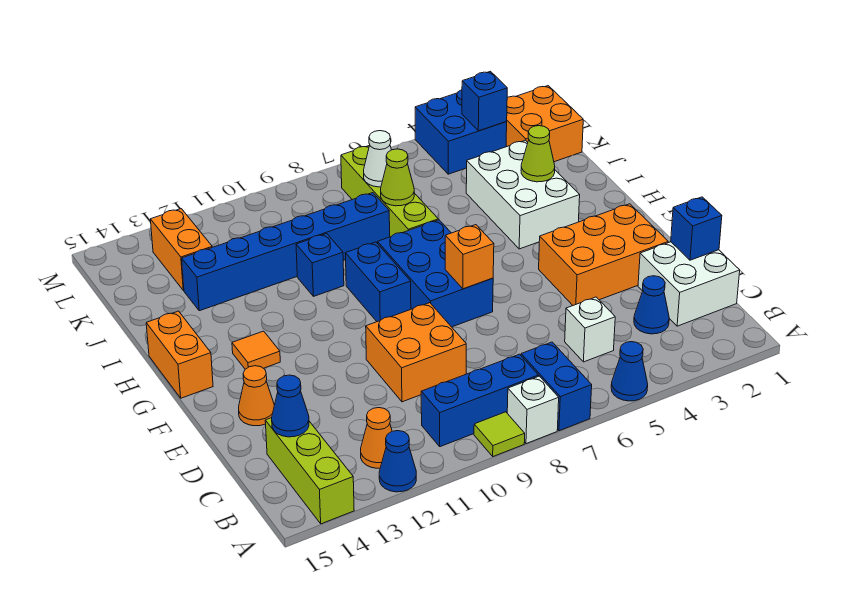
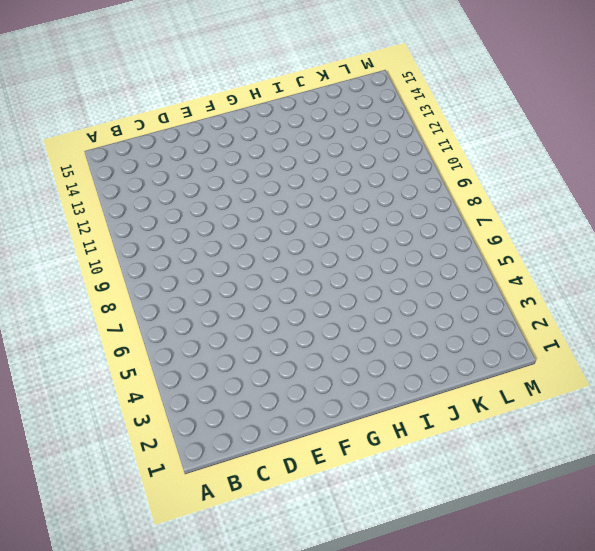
none -> blue cone A5 level 1
none -> blue brick A7:B7 level 1
none -> white brick A8 level 1
none -> lime tile A9 level 1

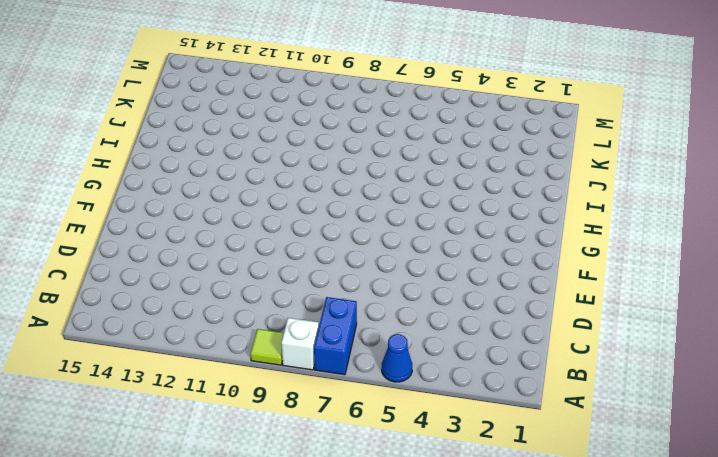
none -> blue cone A12 level 1
none -> lime brick A14:C14 level 1
none -> blue brick B8:B10 level 1
none -> orange cone B12 level 1

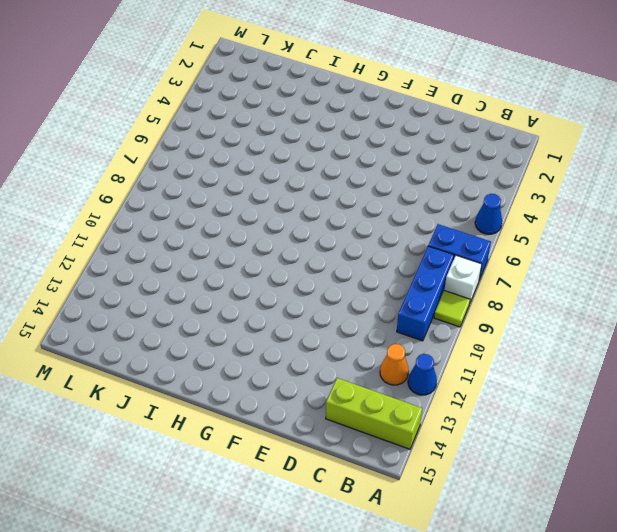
none -> white brick C1:D2 level 1
none -> blue cone C3 level 1
none -> white brick C5 level 1
none -> orange brick D9:E10 level 1

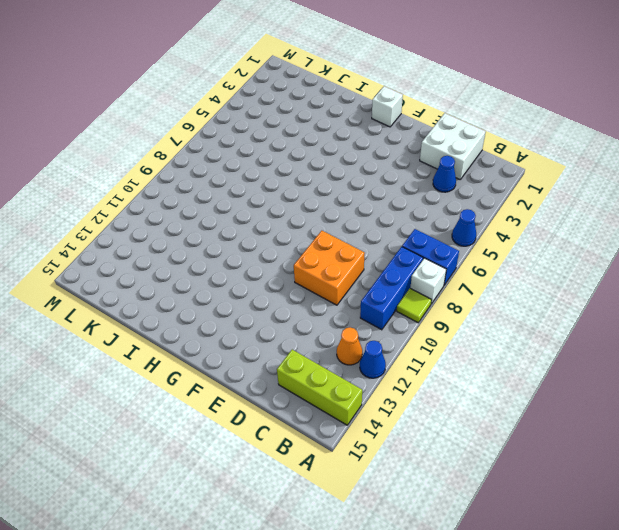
white brick G1 level 1 -> white brick C5 level 1
none -> orange brick E2:F4 level 1
none -> orange cone E14 level 1
none -> blue brick F7:H8 level 1
none -> blue brick G9:H9 level 1

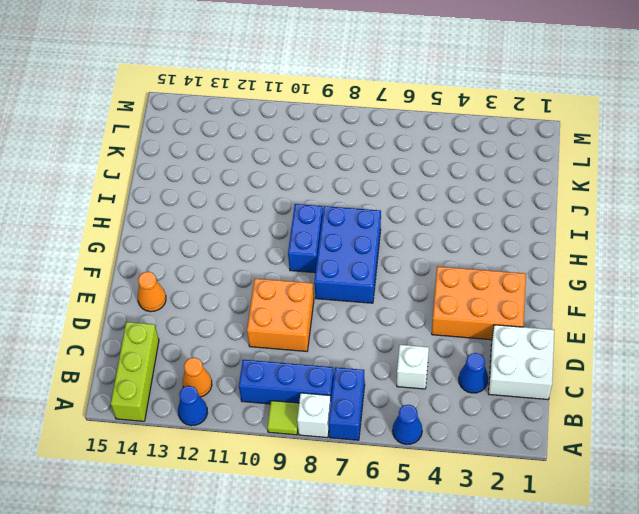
none -> orange tile G13 level 1
none -> orange brick G15:H15 level 1
none -> white brick H3:J4 level 1
none -> lime brick I7:L7 level 1

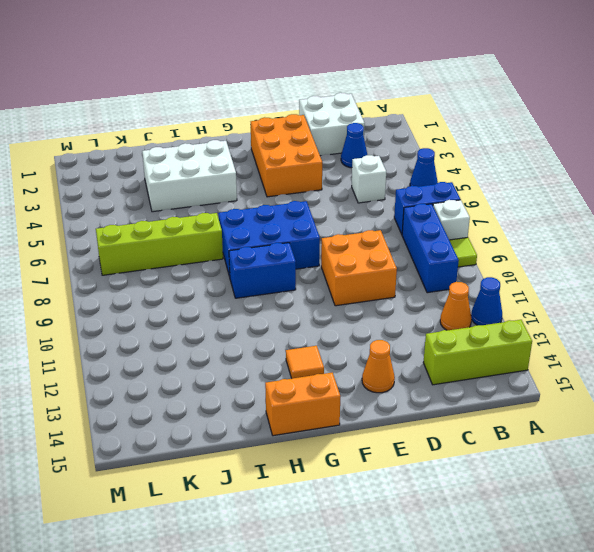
none -> blue brick I10 level 1
none -> blue brick J8:J13 level 1
none -> orange brick K1:L2 level 1
none -> orange brick K13:L13 level 1

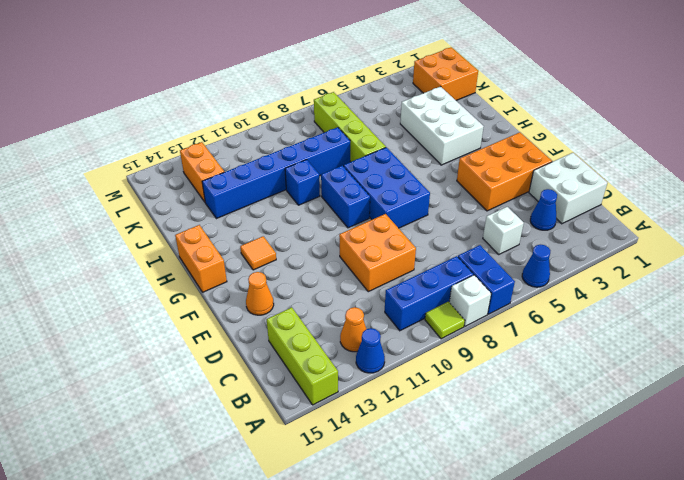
none -> blue brick L3:M4 level 1
none -> blue cone C14 level 2
none -> blue brick D1 level 2
none -> orange brick F7 level 2

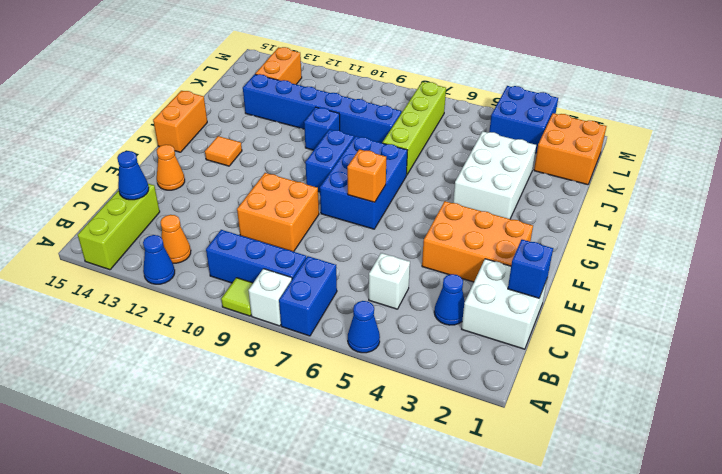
none -> lime cone I3 level 2
none -> lime cone J7 level 2
none -> white cone K7 level 2
none -> blue brick L3 level 2

